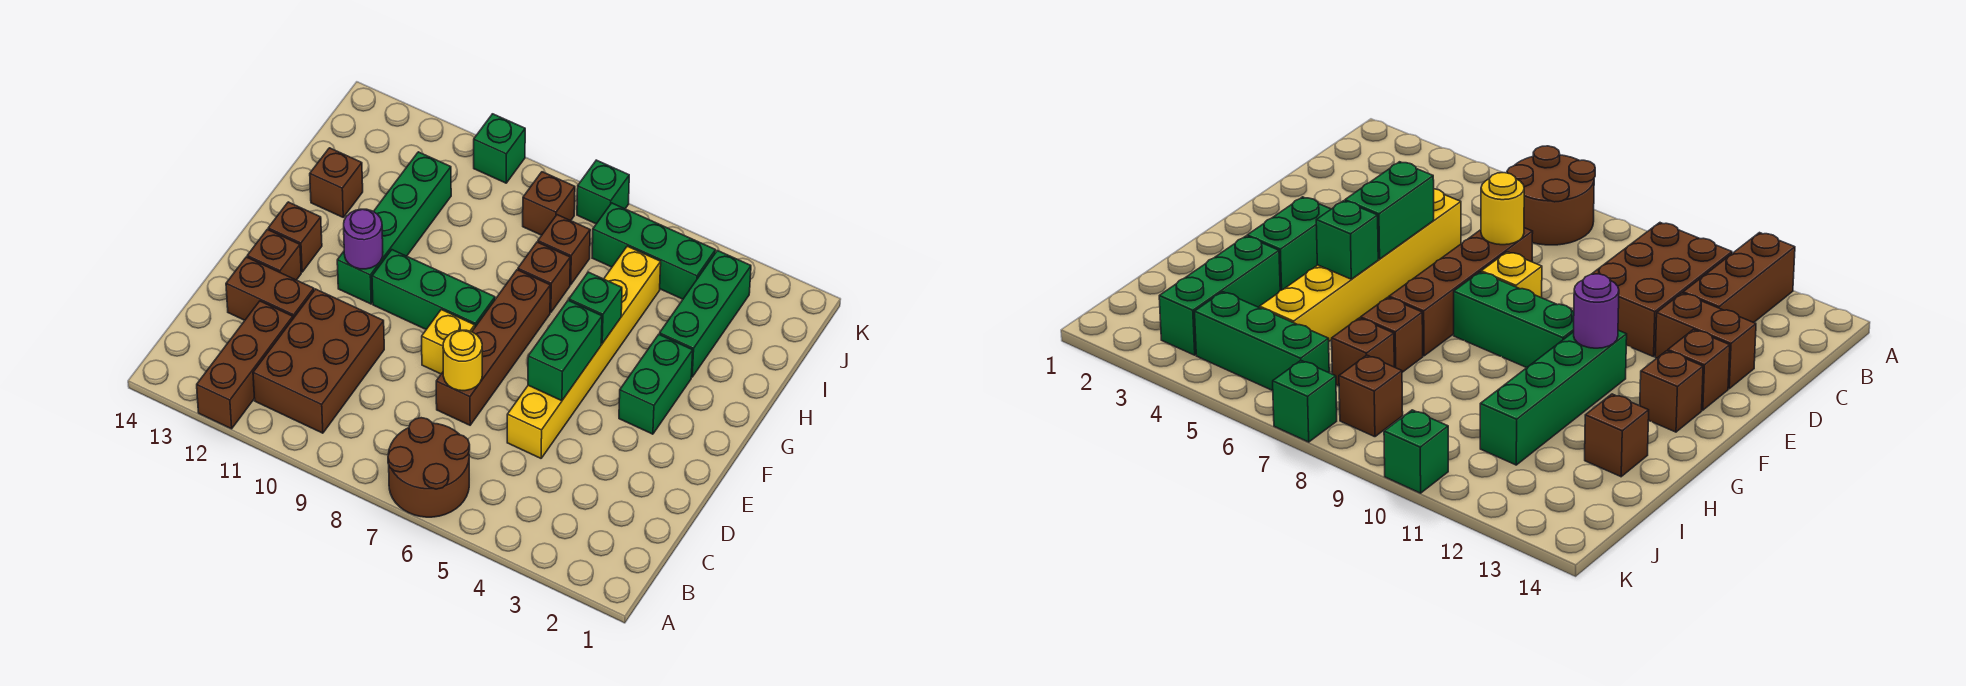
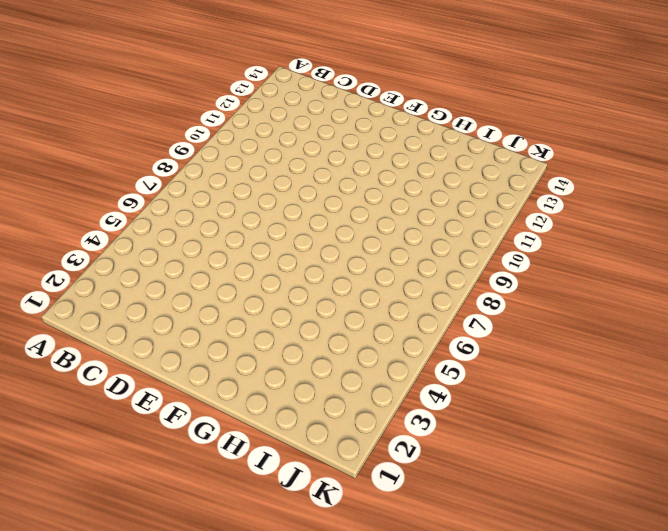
none -> brown round brick A6:B7 level 1
none -> brown brick A12:C12 level 1
none -> brown brick B10:D11 level 1

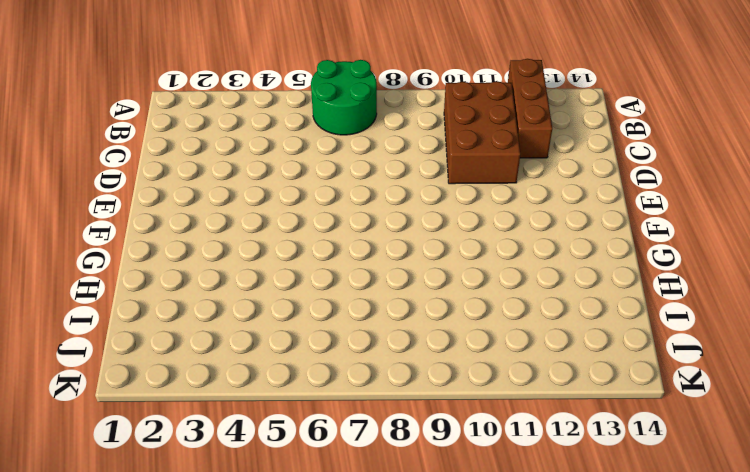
green round brick A6:B7 level 1 -> brown round brick A6:B7 level 1
none -> yellow brick D5:I5 level 1
none -> brown brick D7:G7 level 1
none -> brown brick D12:D13 level 1

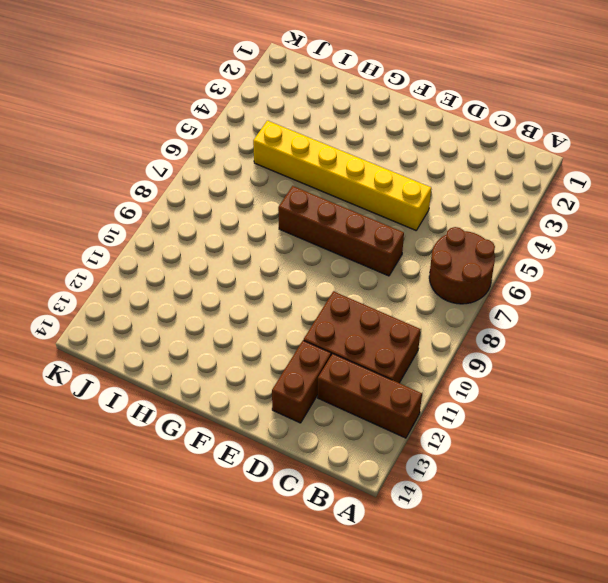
none -> yellow brick E8 level 1
none -> brown brick E13 level 1
none -> green brick F3:G3 level 1

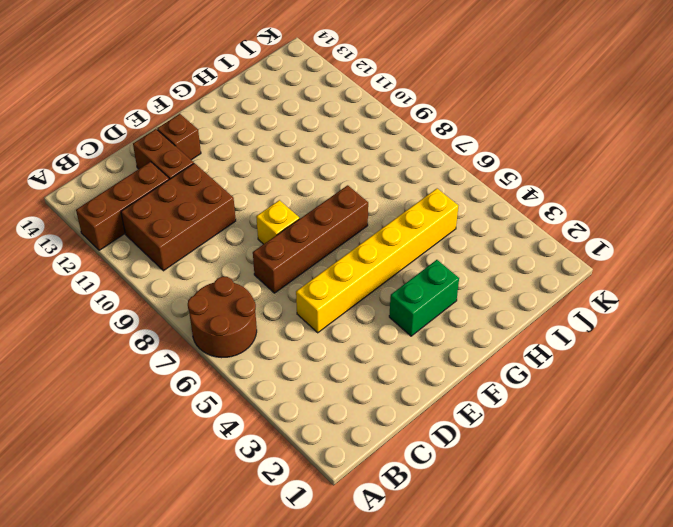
none -> green brick F8:F10 level 1
none -> green brick F11:I11 level 1
none -> brown brick F13 level 1

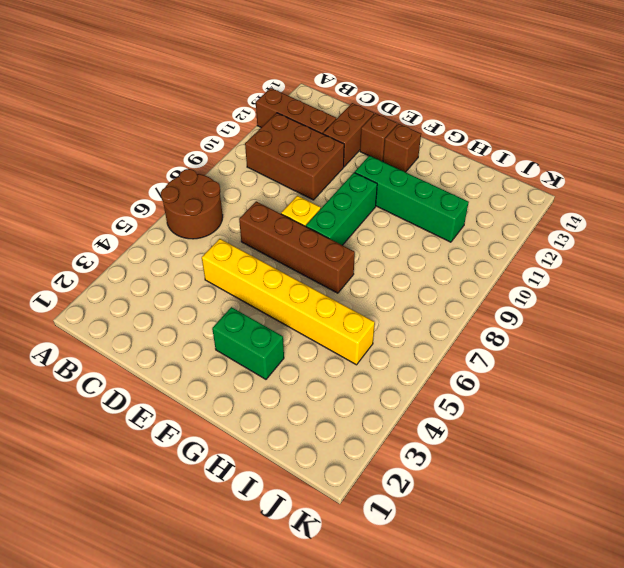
none -> green brick H3:J3 level 1
none -> brown brick H7 level 1
none -> brown brick H13 level 1

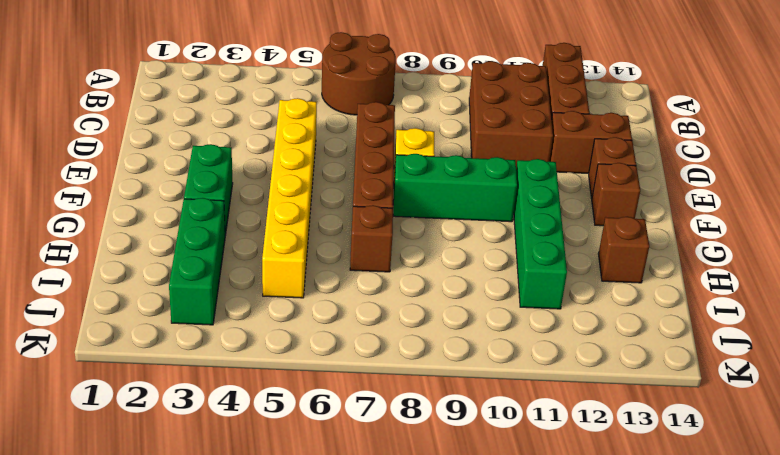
none -> brown brick I7 level 1
none -> green brick J4:J6 level 1
none -> brown brick J8 level 1

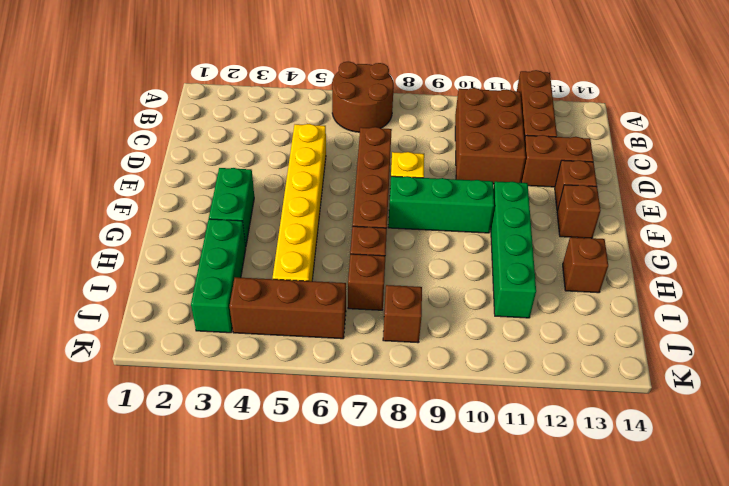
brown brick J4:J6 level 1 -> green brick J4:J6 level 1
none -> green brick K7 level 1
none -> green brick K10 level 1
none -> yellow round brick D7 level 2

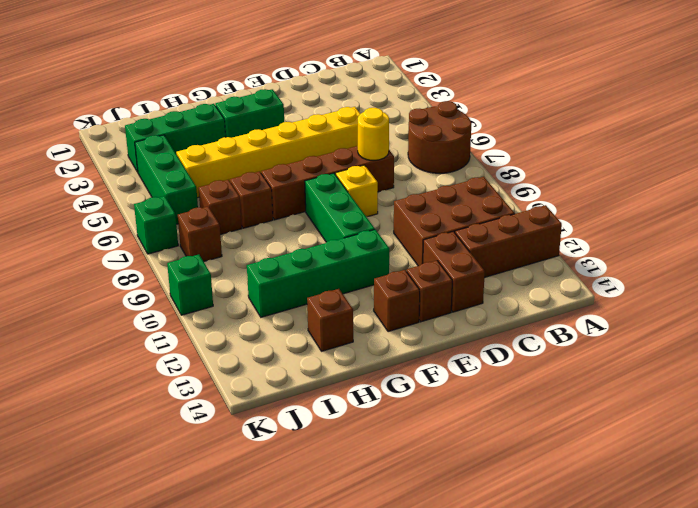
none -> green brick E5:F5 level 2
none -> purple round brick F11 level 2
none -> green brick G5 level 2

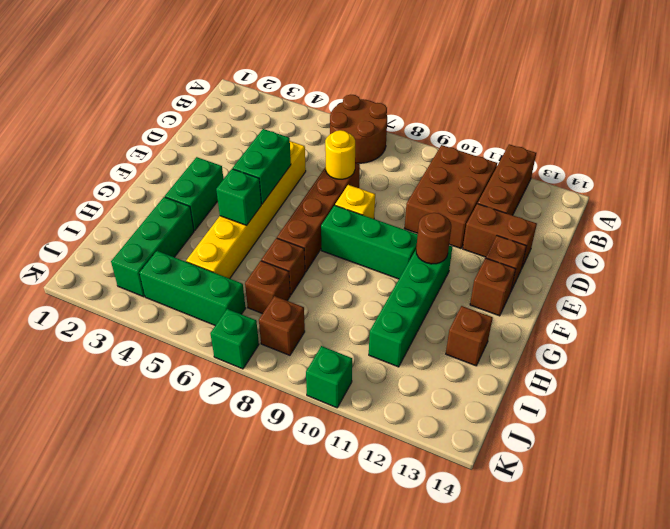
brown round brick F11 level 2 -> purple round brick F11 level 2

